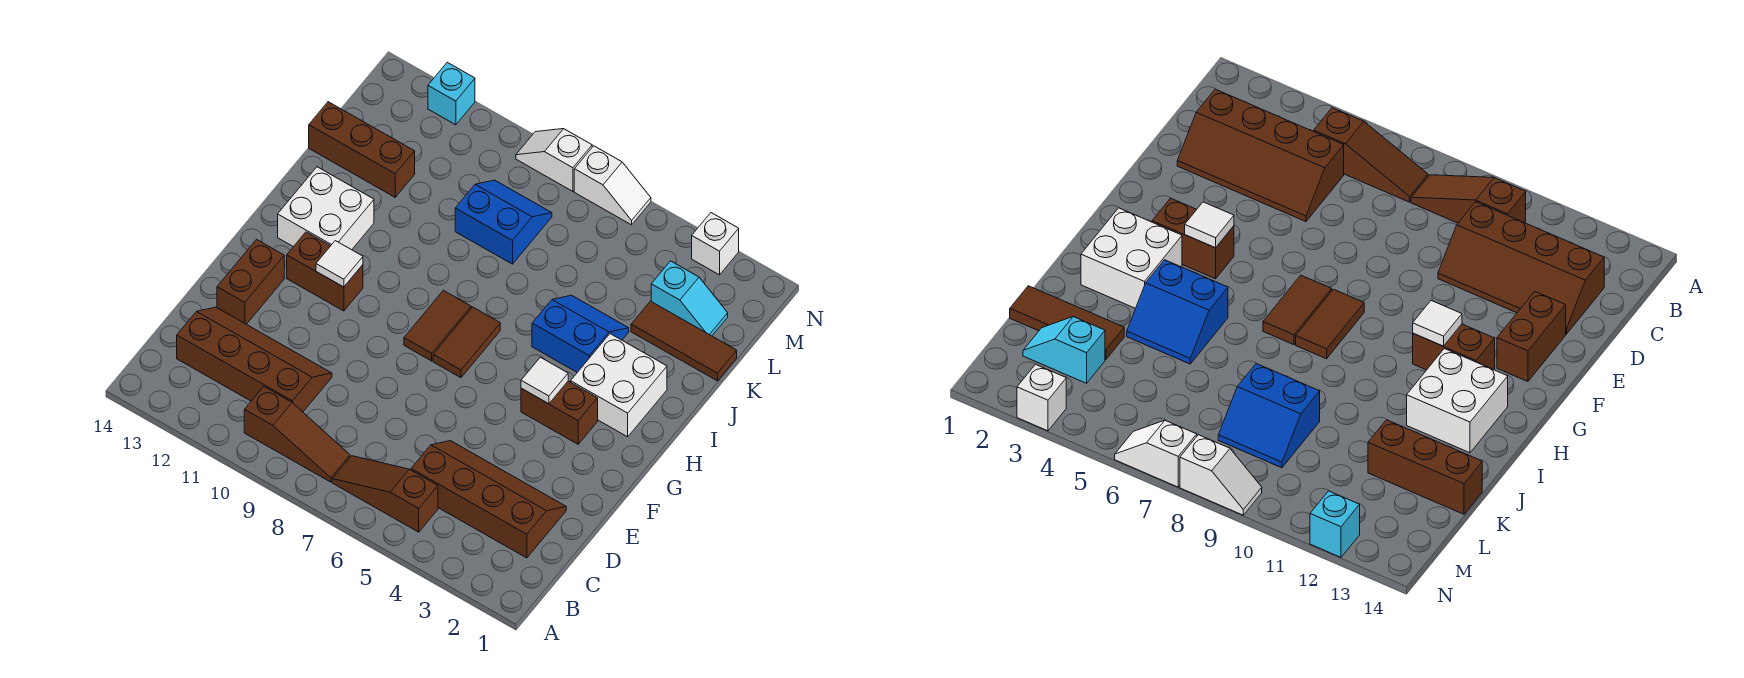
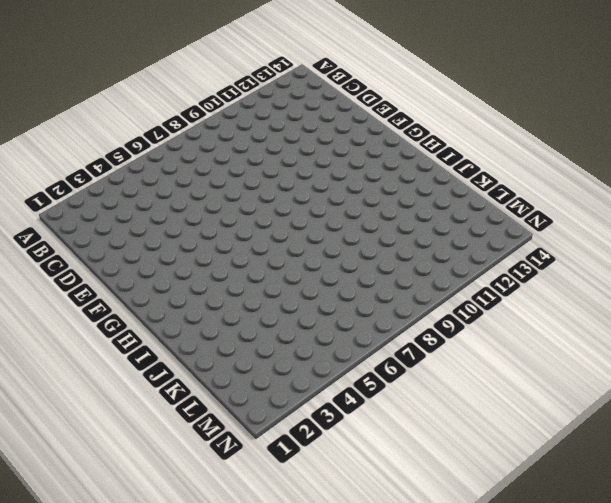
none -> brown slope B5:B7 level 1 top 5
none -> brown slope B8:B10 level 1 top 10
none -> brown slope C2:D5 level 1 top C

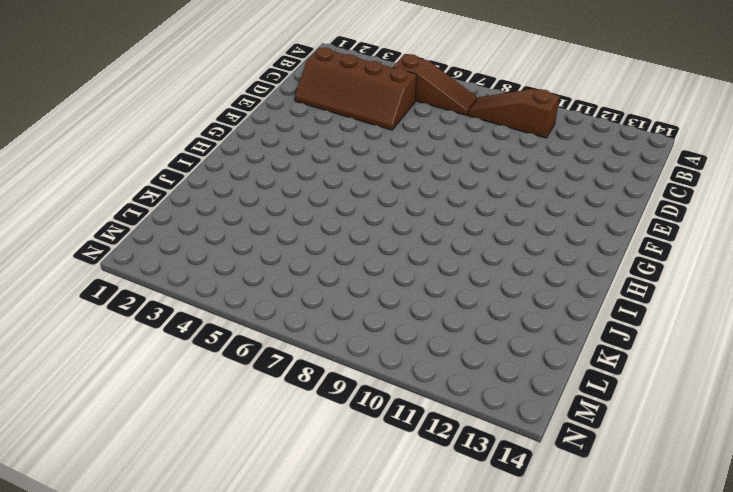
none -> brown slope C10:D13 level 1 top C
none -> brown brick E13:F13 level 1
none -> brown brick G3:G4 level 1

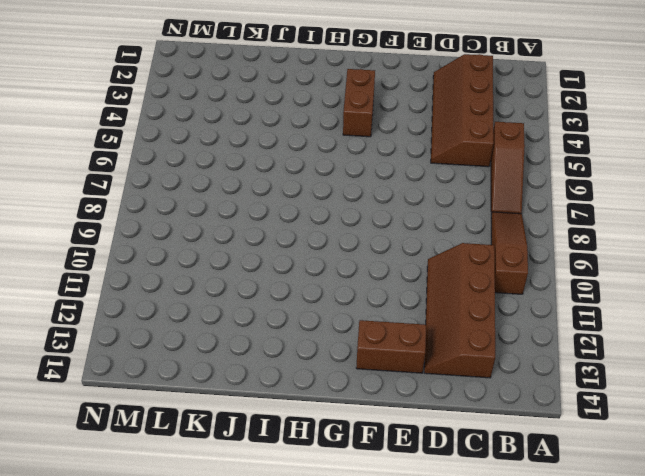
none -> brown tile G7:H7 level 1
none -> brown tile G8:H8 level 1
none -> brown brick G11:G12 level 1

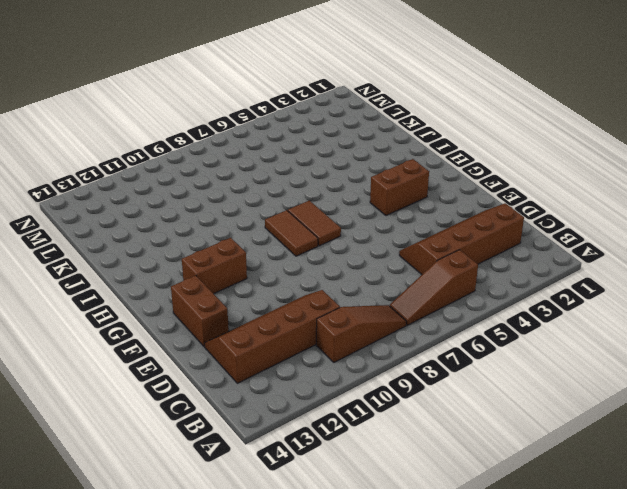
none -> white brick H2:I3 level 1
none -> white brick H12:I13 level 1
none -> blue slope I4:J5 level 1 top I

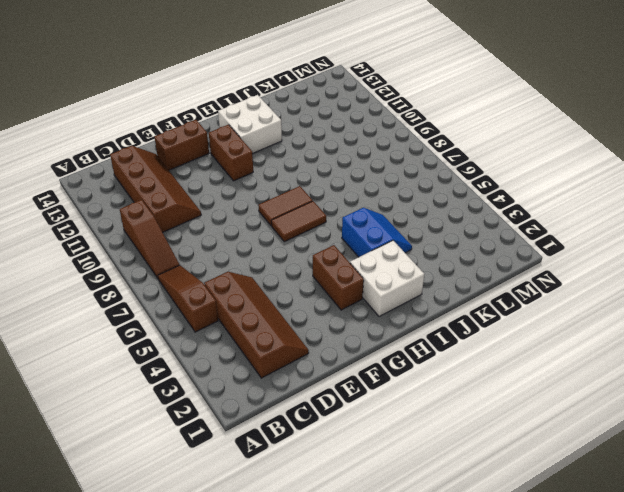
none -> brown tile K1:K3 level 1
none -> blue slope K8:L9 level 1 top K
none -> brown brick K12:K14 level 1

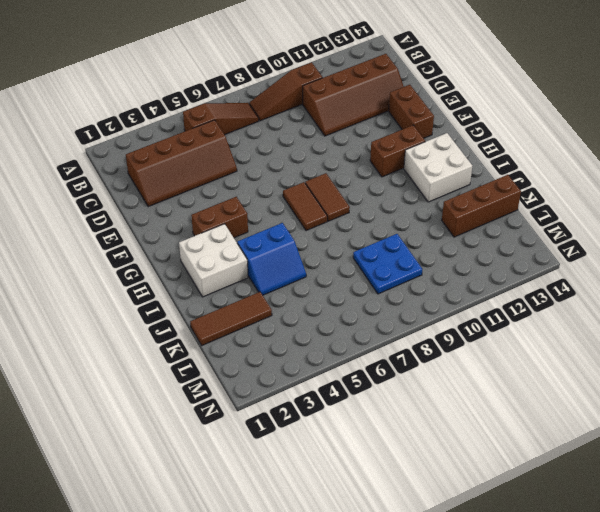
blue plate K8:L9 level 1 -> blue slope K8:L9 level 1 top K
none -> cyan slope L2:L3 level 1 top 3
none -> white brick N3 level 1
none -> white slope N6:N7 level 1 top 7

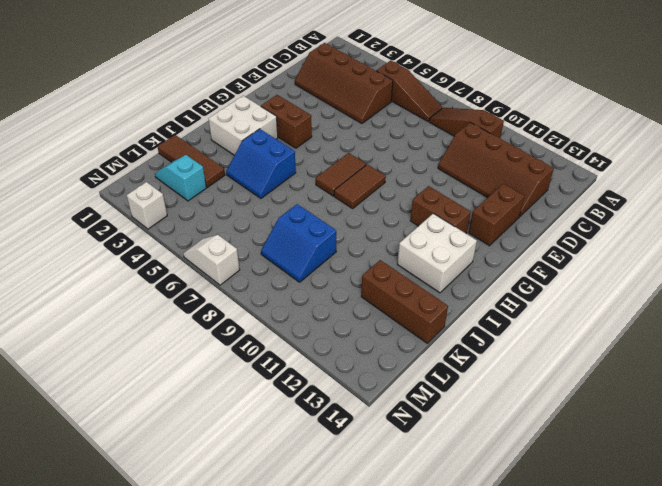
none -> white slope N8:N9 level 1 top 8
none -> cyan brick N12 level 1
none -> white tile G4 level 2

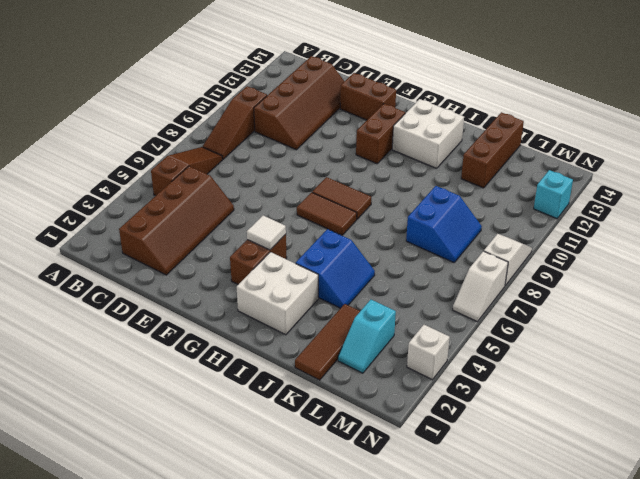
none -> white tile G11 level 2

